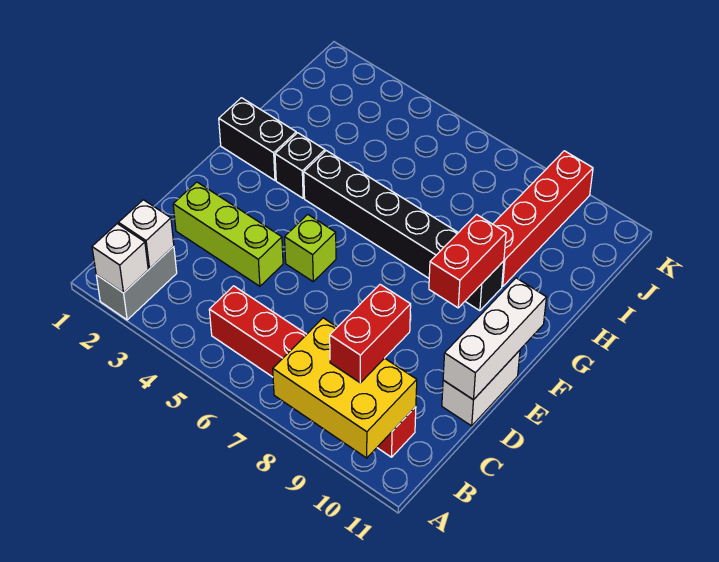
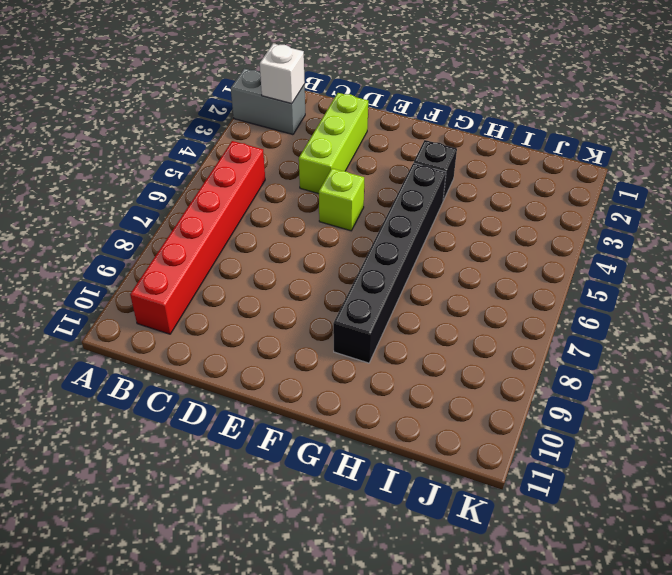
none -> white brick D11:E11 level 1
none -> black brick G1:G2 level 1
none -> red brick H9:K9 level 1

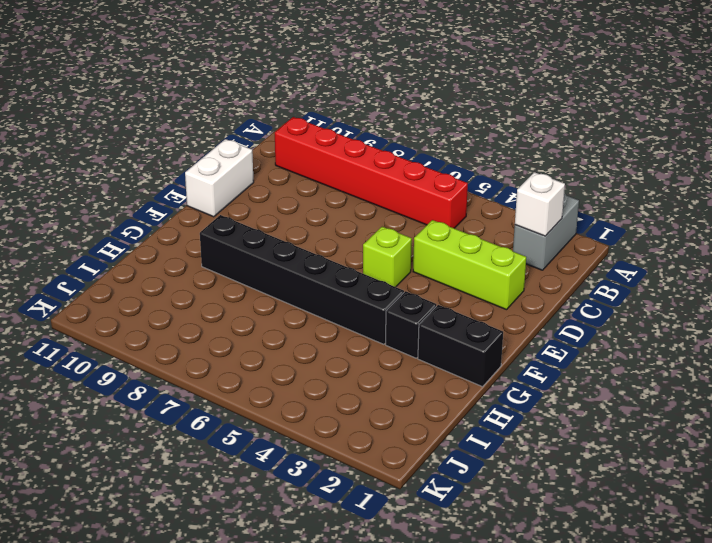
none -> red brick H9:K9 level 1
none -> white brick A2 level 2
none -> yellow brick A8:B10 level 2

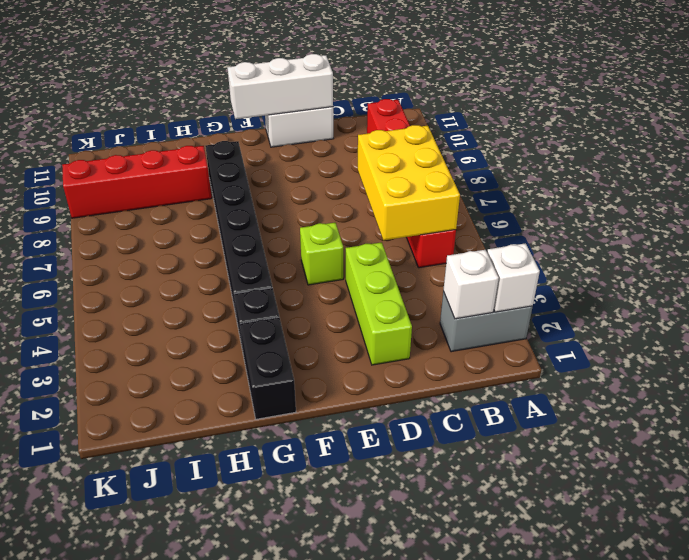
yellow brick B5:C7 level 2 -> yellow brick A8:B10 level 2
none -> red brick F9:G9 level 2
none -> red brick B9:C9 level 3

